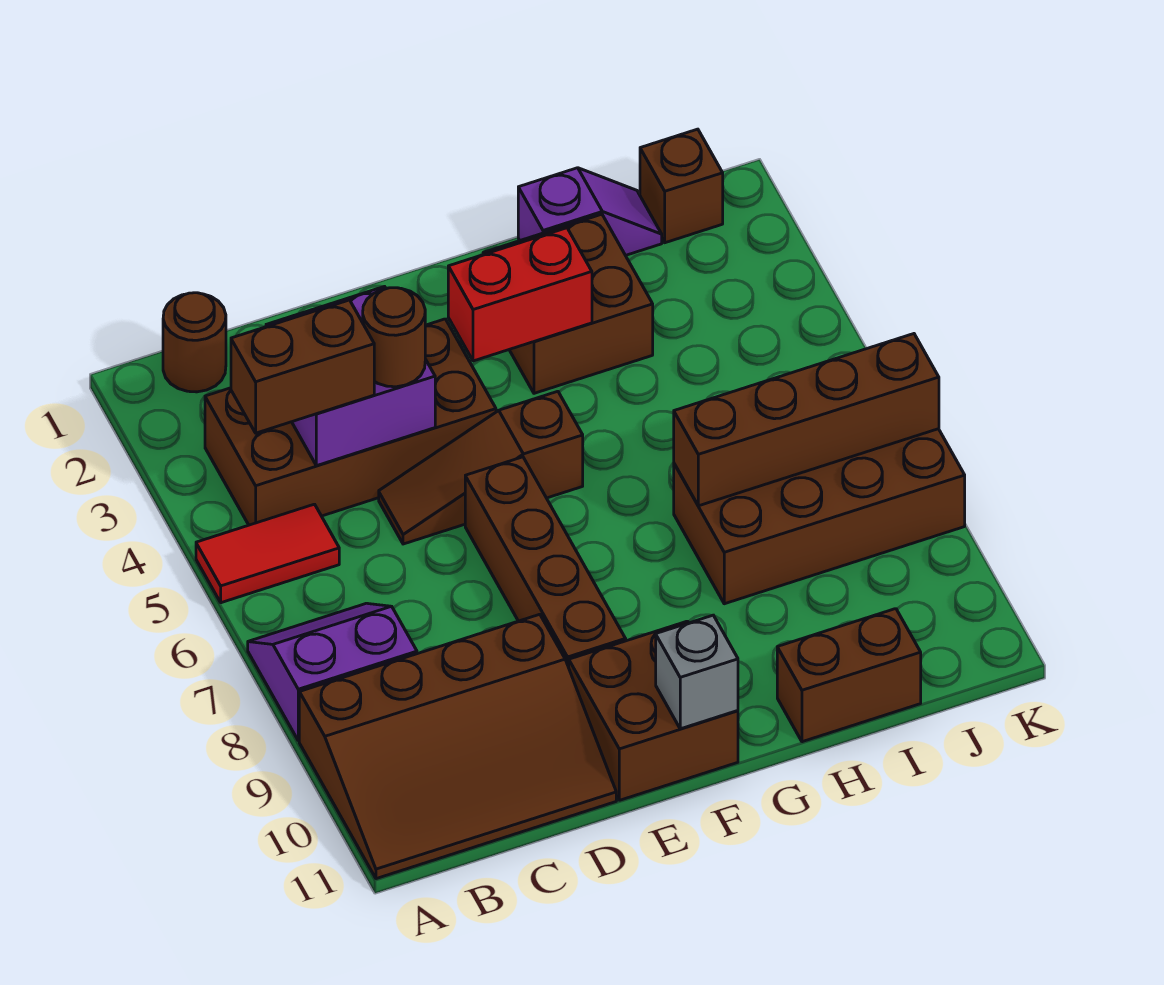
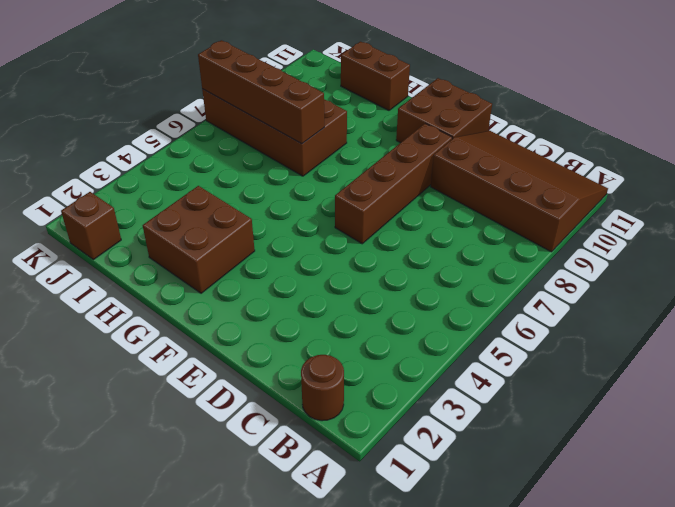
none -> red tile A5:B5 level 1
none -> purple slope A7:B8 level 1 top 8
none -> brown brick B3:E4 level 1

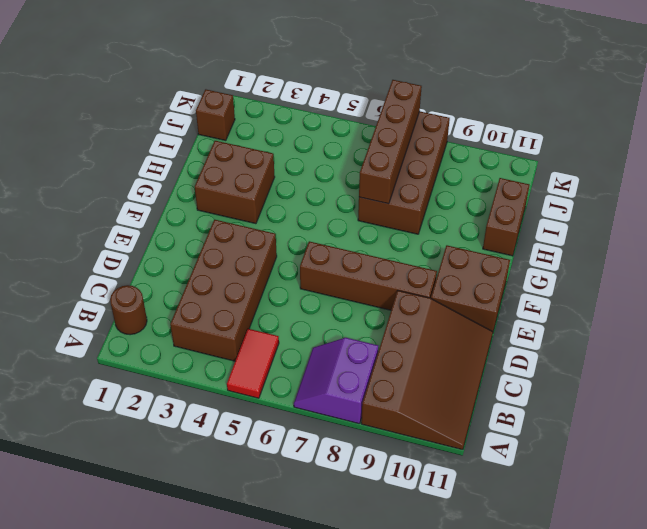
none -> brown slope D5:F5 level 1 top F
none -> purple slope H1:I1 level 1 top H
none -> purple brick C3:D4 level 2

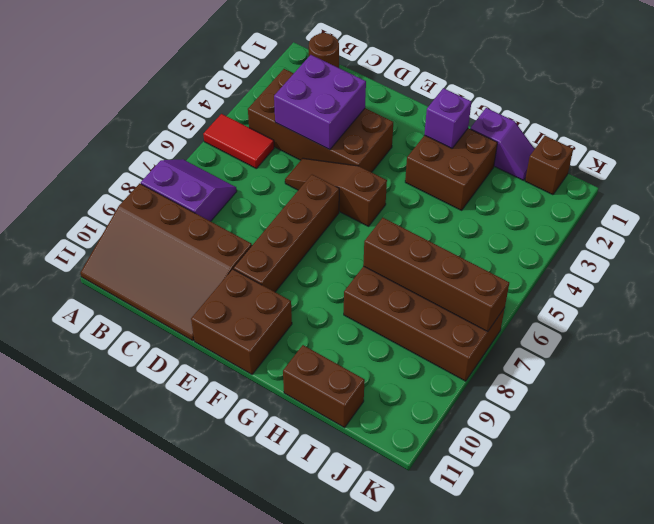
purple brick G2 level 2 -> none
none -> red brick F3:G3 level 2
none -> grey brick F11 level 2
none -> brown brick B4:C4 level 3

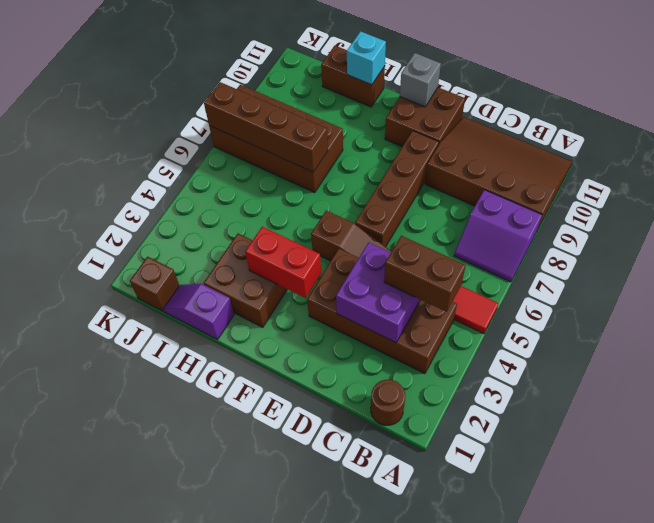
cyan brick H11 level 2 -> none
none -> brown round brick D4 level 3

